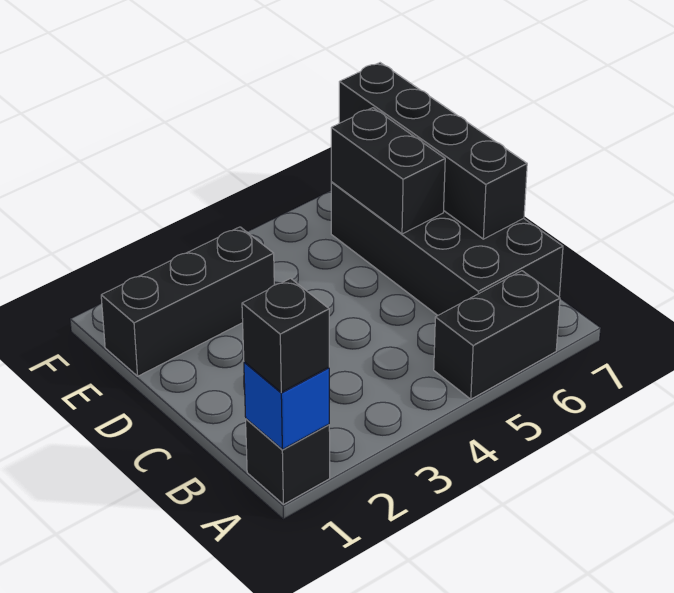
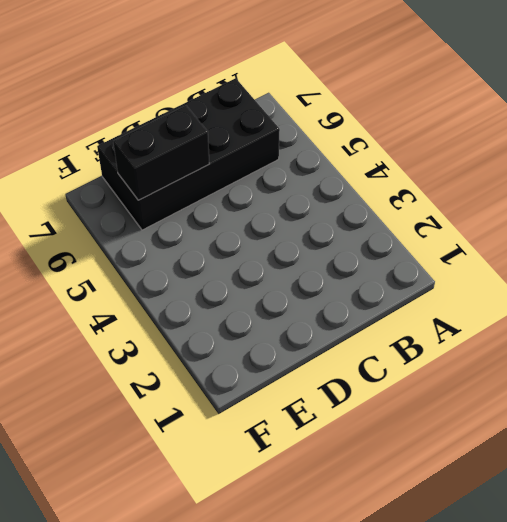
none -> black brick A1 level 1
none -> black brick A5:A6 level 1

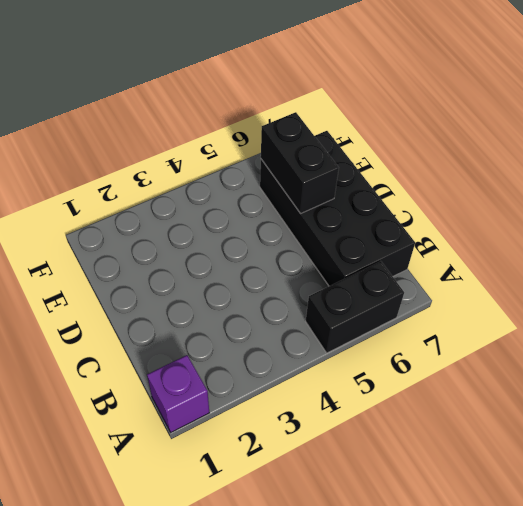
purple brick A1 level 1 -> black brick A1 level 1
none -> black brick E1:E3 level 1
none -> blue brick A1 level 2

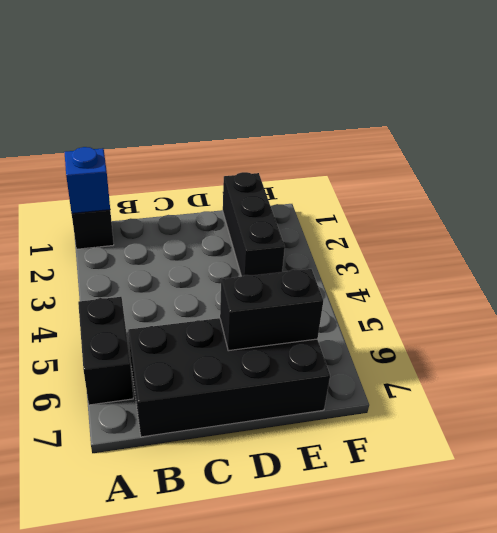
none -> black brick C7:F7 level 2
none -> black brick A1 level 3

